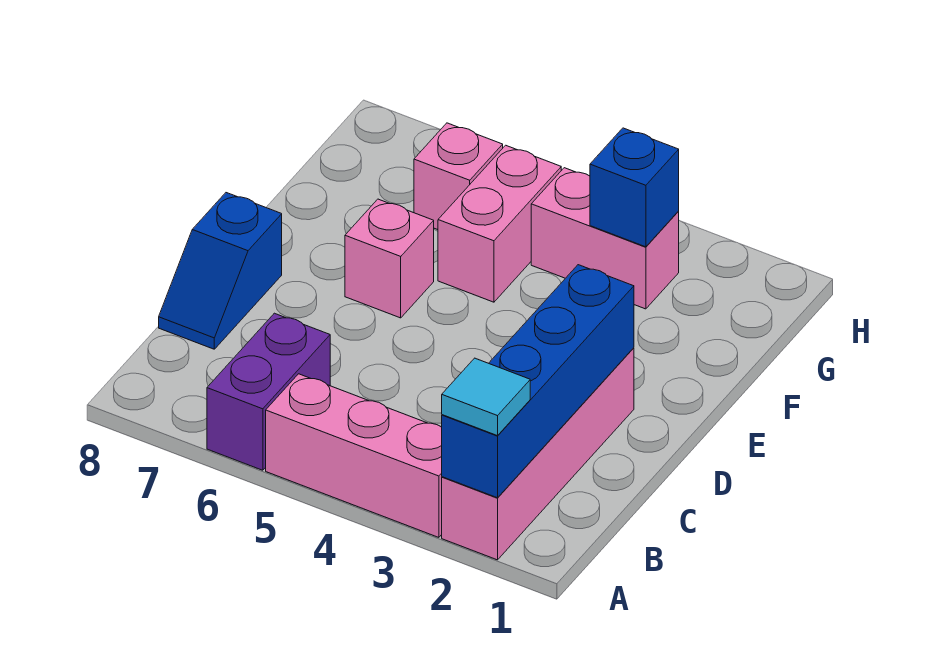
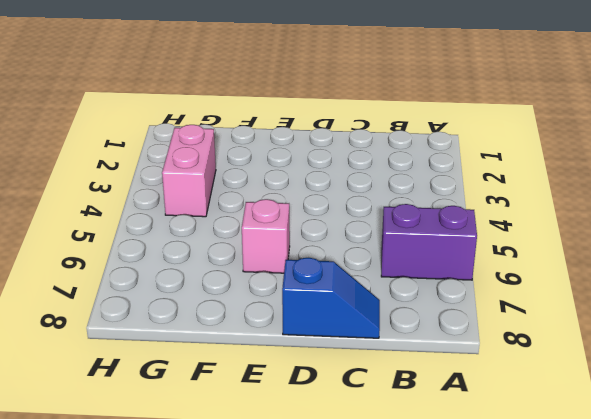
none -> pink brick A2:D2 level 1
none -> pink brick A3:A5 level 1

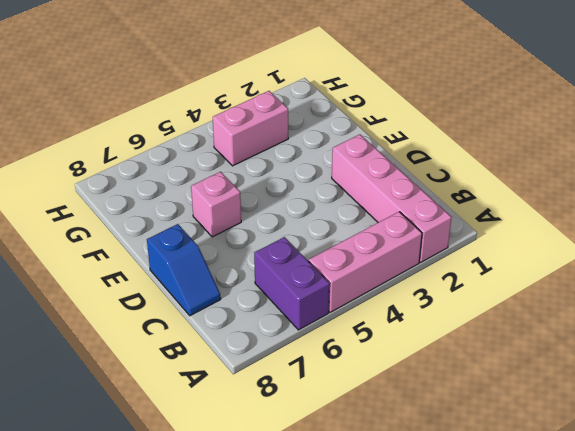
none -> pink brick F5:G5 level 1
none -> pink brick G6 level 1

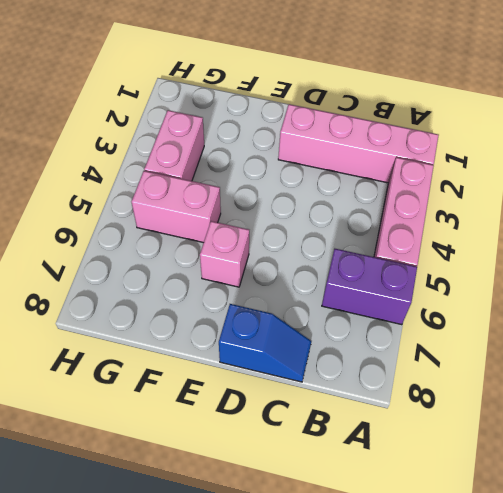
none -> pink brick G6 level 1
none -> blue brick A2:D2 level 2

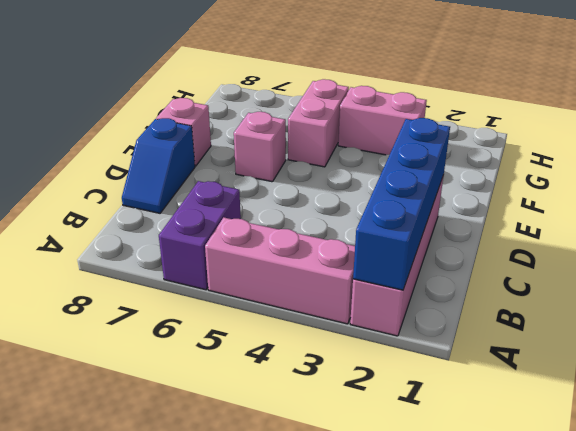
pink brick E8 level 1 -> pink brick G6 level 1
none -> blue brick G3 level 2
none -> cyan tile A2 level 3

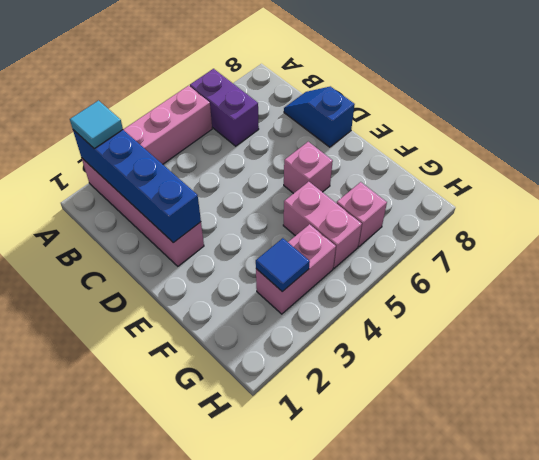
blue tile G3 level 2 -> blue brick G3 level 2

